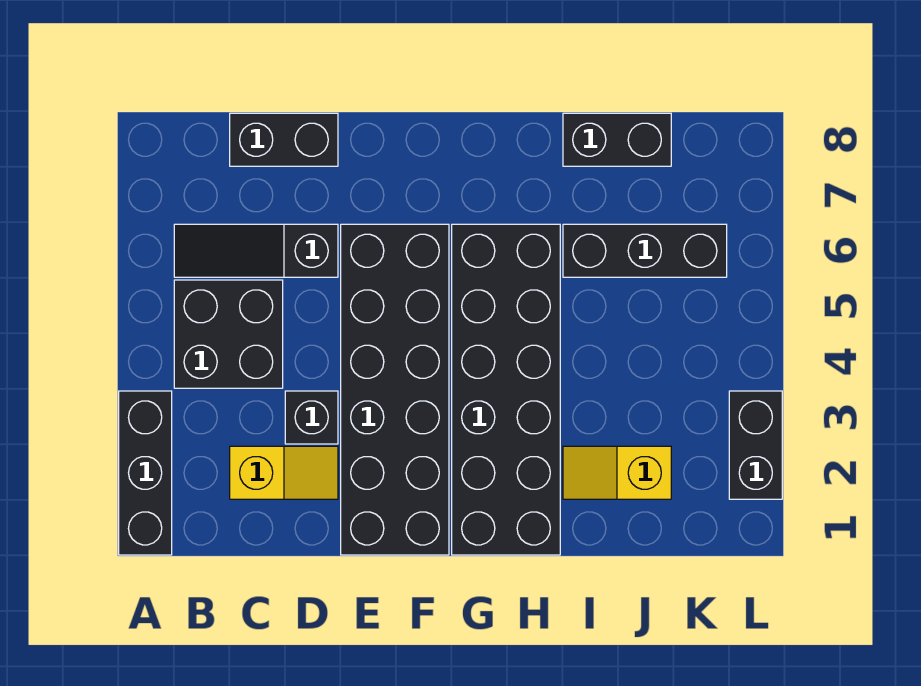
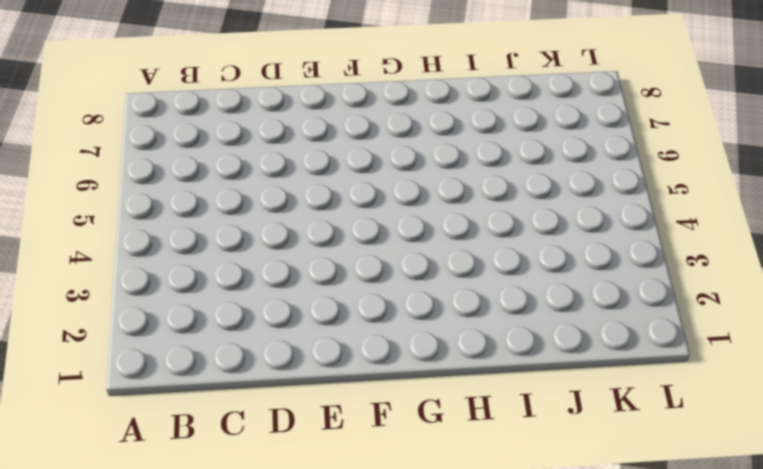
none -> black brick A1:A3 level 1
none -> black brick B4:C5 level 1
none -> black slope B6:D6 level 1 top D

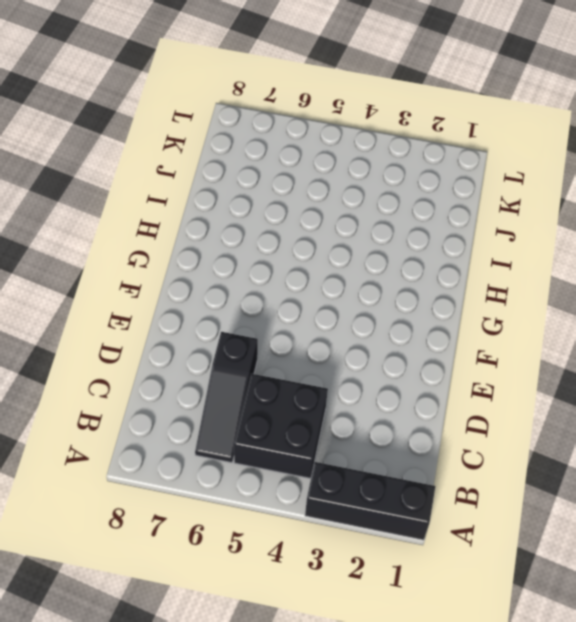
none -> yellow slope C2:D2 level 1 top C
none -> black brick C8:D8 level 1
none -> black brick D3 level 1

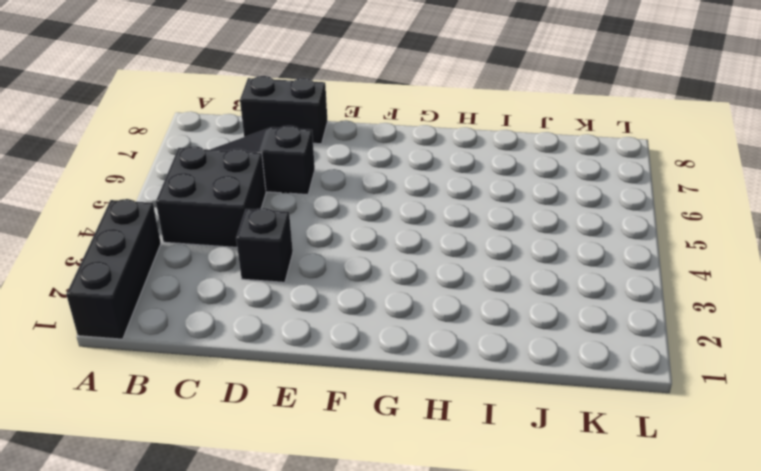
none -> yellow slope C2:D2 level 1 top C
none -> black brick E1:F6 level 1
none -> black brick G1:H6 level 1

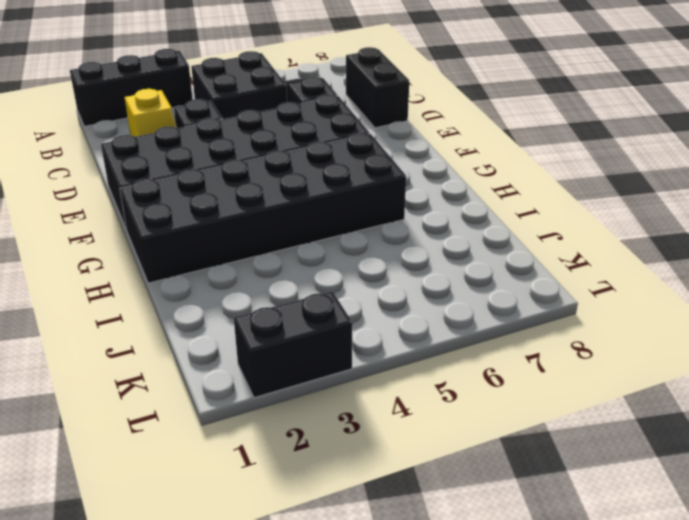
none -> yellow slope I2:J2 level 1 top J
none -> black brick I6:K6 level 1
none -> black brick I8:J8 level 1

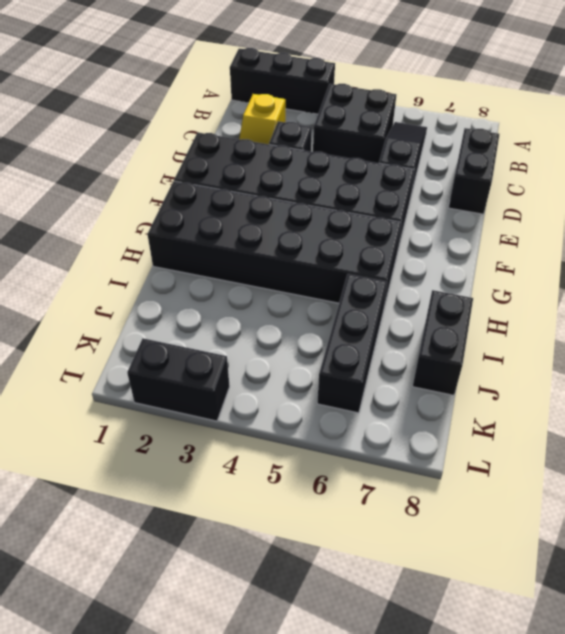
none -> yellow slope I2:J2 level 1 top J

